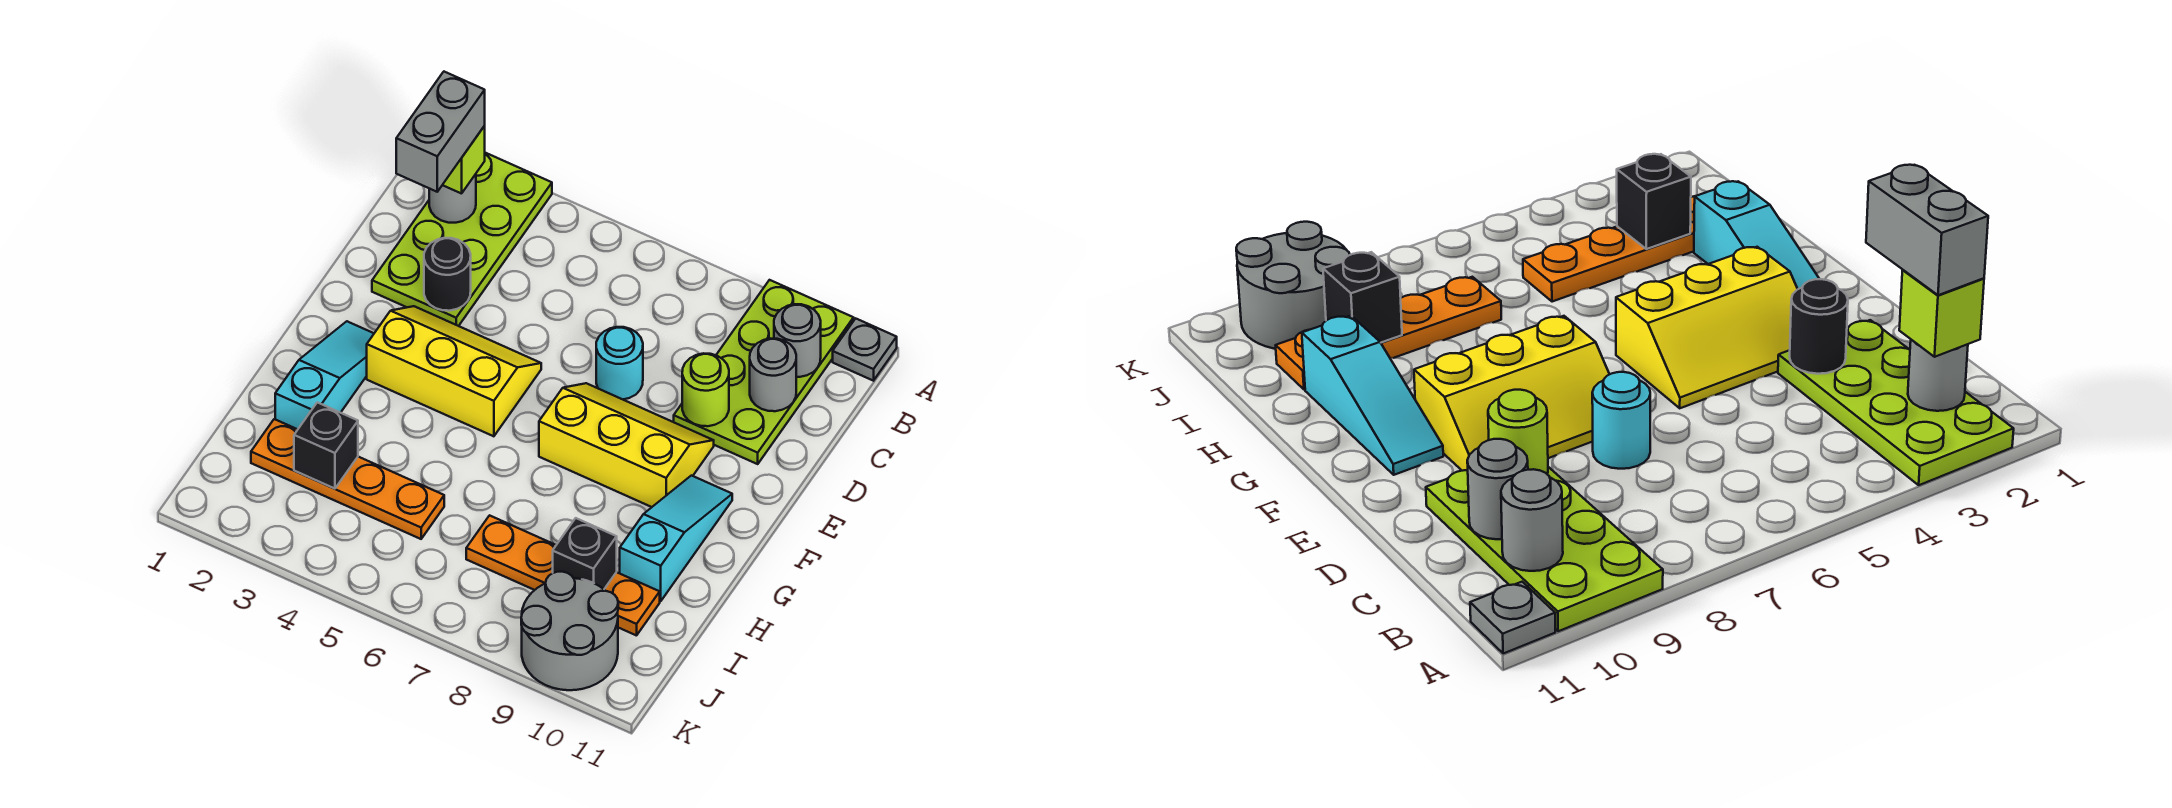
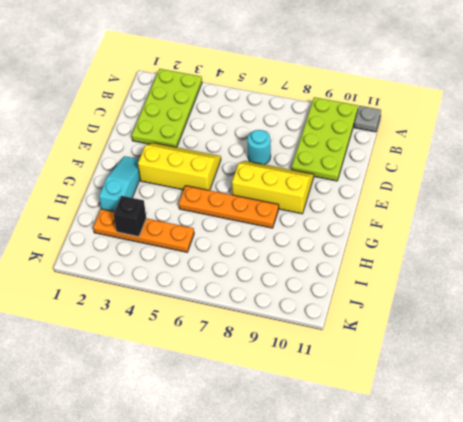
orange plate G5:G8 level 1 -> orange plate I7:I10 level 1
none -> cyan slope F10:H10 level 1 top H
none -> grey round brick J9:K10 level 1
none -> grey round brick B2 level 2

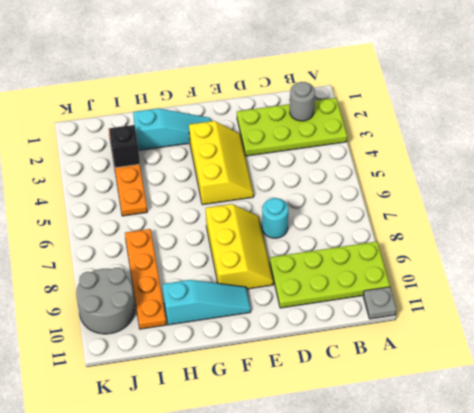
none -> grey round brick B10 level 2
none -> grey round brick C10 level 2
none -> black round brick D3 level 2

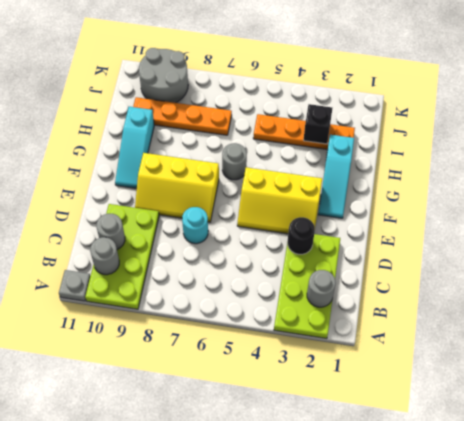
grey round brick G6 level 1 -> none
none -> lime round brick D9 level 2
none -> black brick I9 level 2
none -> lime brick B2 level 3

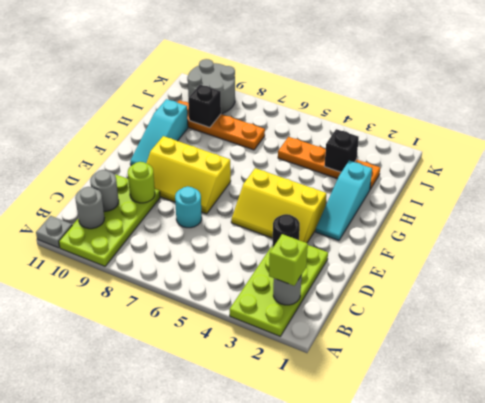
none -> grey brick B2:C2 level 4

